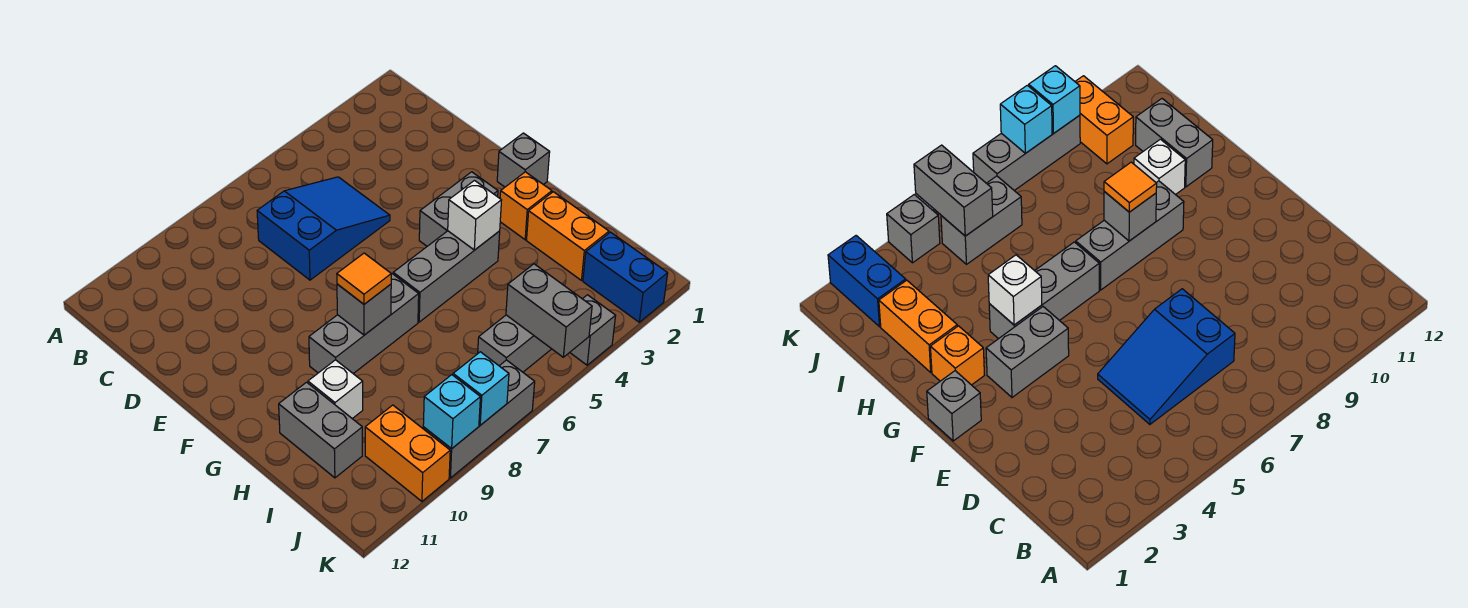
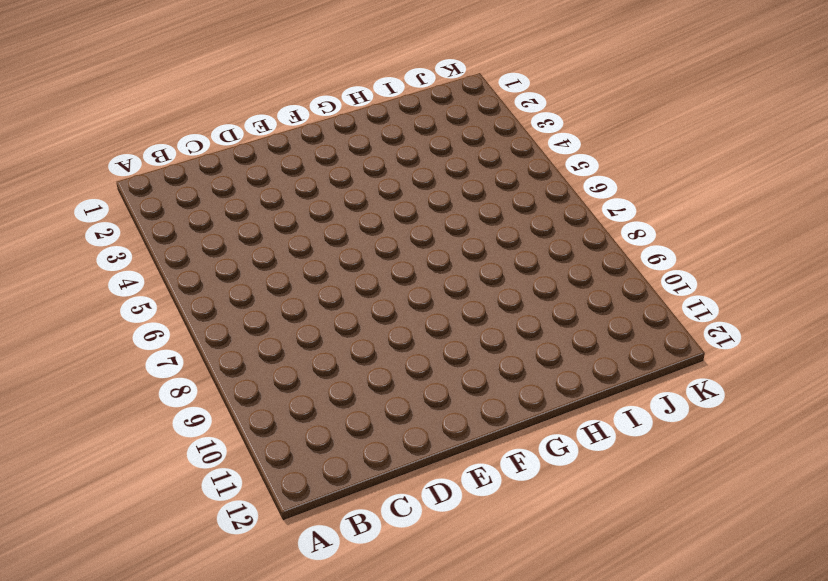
none -> blue slope C5:D7 level 1 top 7
none -> grey brick F1 level 1
none -> grey brick F3:F4 level 1

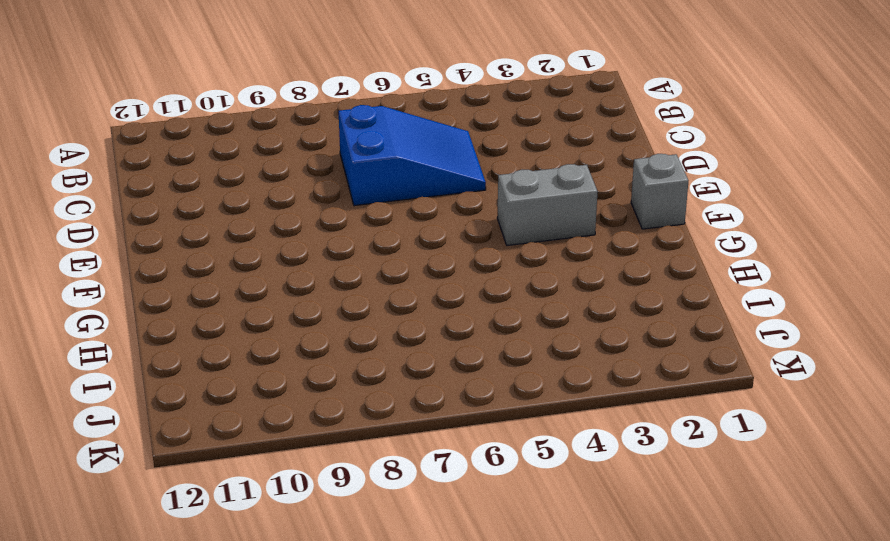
none -> orange brick G2 level 1
none -> grey brick G4:G6 level 1
none -> grey brick G7:G9 level 1

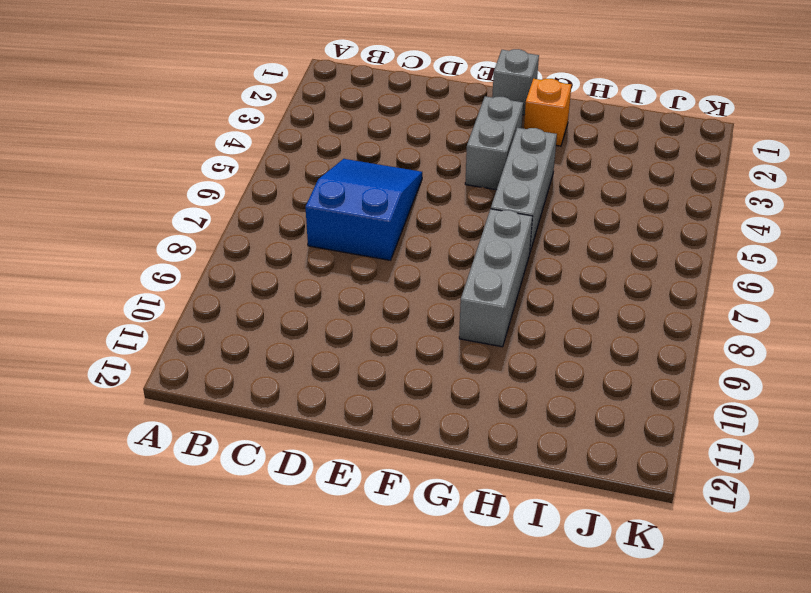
none -> orange brick H2:I2 level 1
none -> white brick H10 level 1
none -> grey brick H11:I11 level 1

